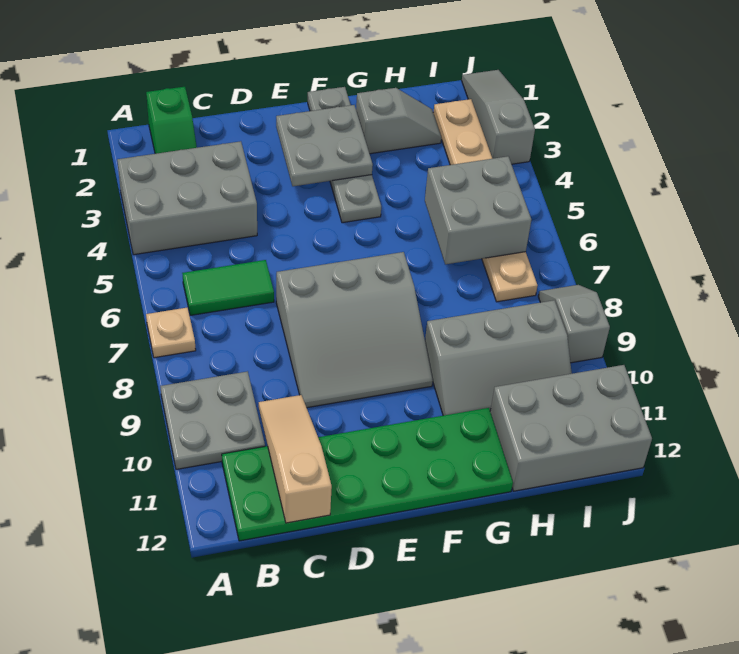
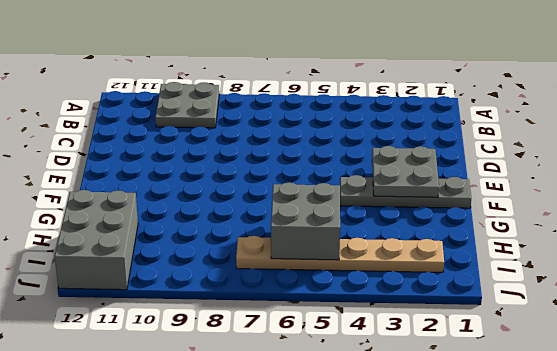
none -> grey brick A3:C4 level 1
none -> tan plate A7 level 1
none -> green slope B1:B2 level 1 top 1

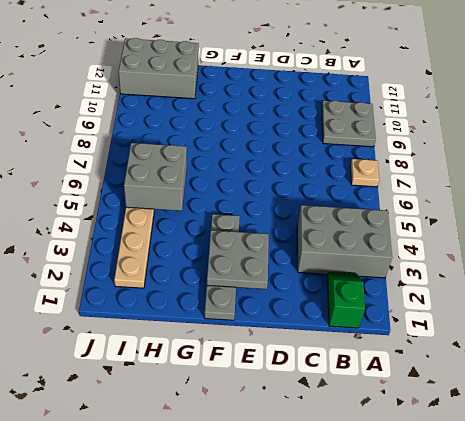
none -> green tile B6:C6 level 1
none -> green plate B11:G12 level 1
none -> grey slope D7:F9 level 1 top 7

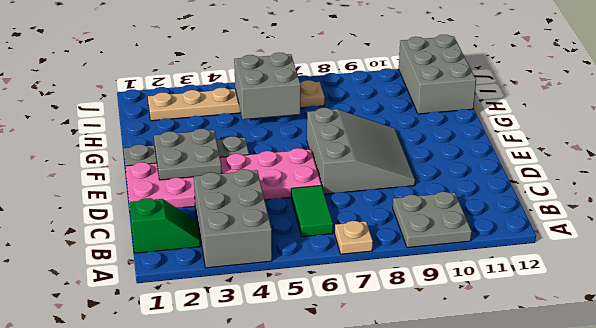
pink plate D1:E6 level 1 -> none
none -> green plate B11:G12 level 1
none -> grey slope G2:H2 level 1 top G
none -> grey slope G9:I10 level 1 top 9

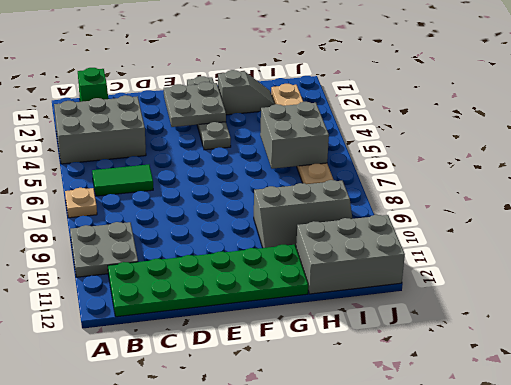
none -> grey slope D7:F9 level 1 top 7
none -> grey slope J1:J3 level 1 top 3
none -> grey slope J8:J9 level 1 top 9

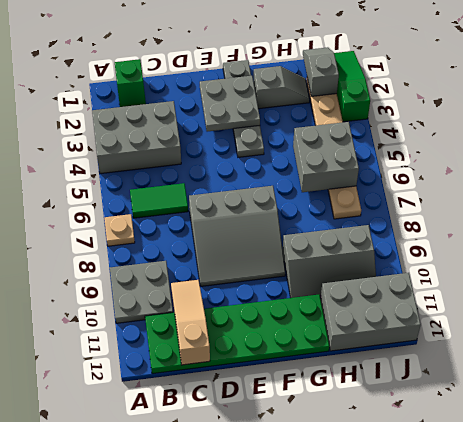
grey slope I1:I2 level 2 top 2 -> grey slope J8:J9 level 1 top 9
green slope J1:J3 level 1 top 3 -> grey slope J1:J3 level 1 top 3

